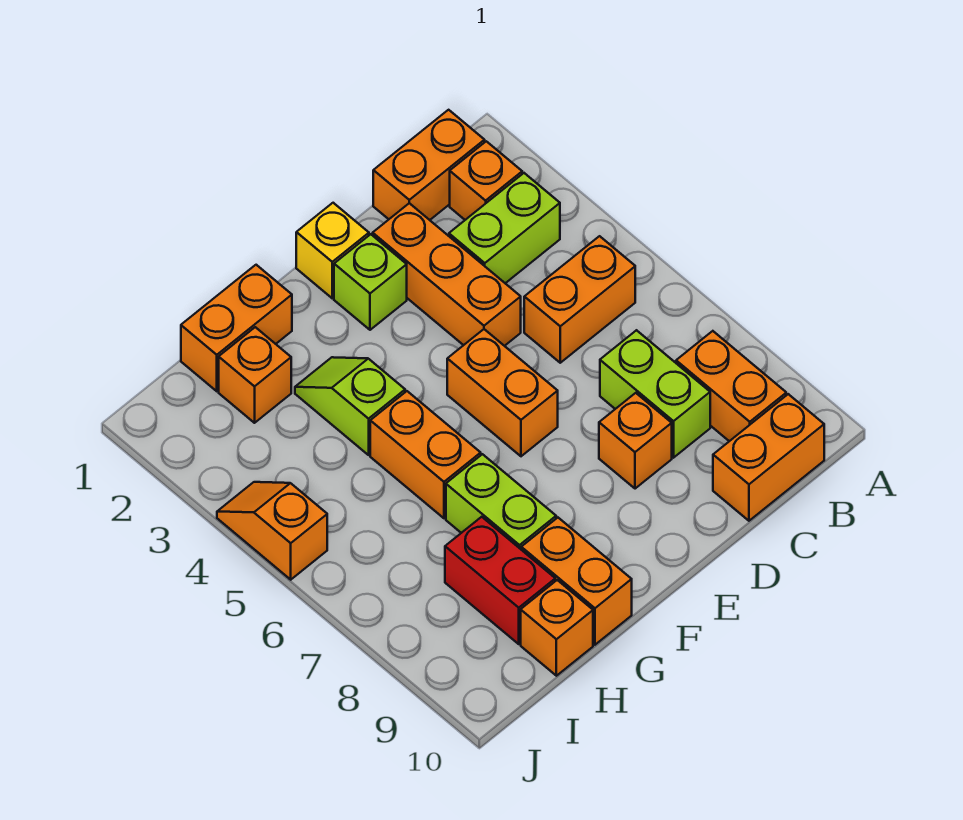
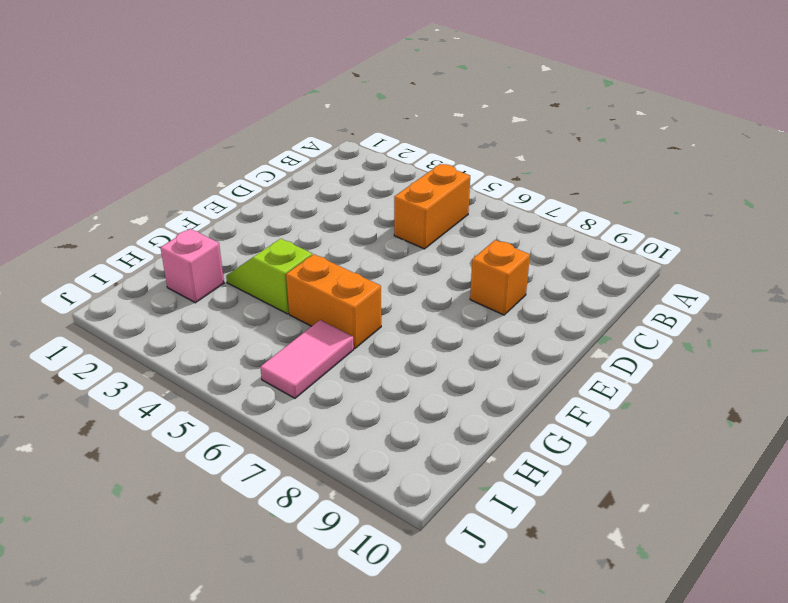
pink brick H2 level 1 -> orange brick H2 level 1
pink tile H6:I6 level 1 -> none
none -> orange brick B1:C1 level 1
none -> orange brick B2 level 1
none -> lime brick B3:C3 level 1

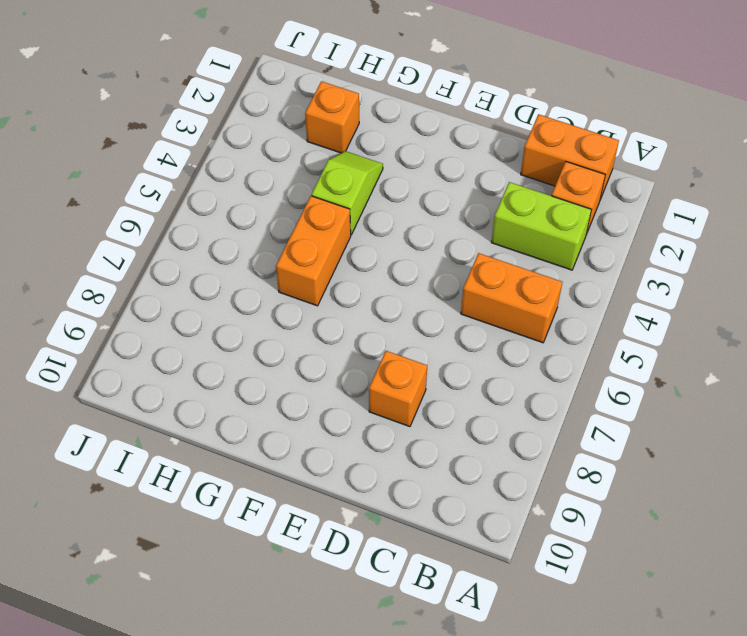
none -> orange brick B8:B9 level 1
none -> orange brick B10:C10 level 1
none -> lime brick C7:C8 level 1

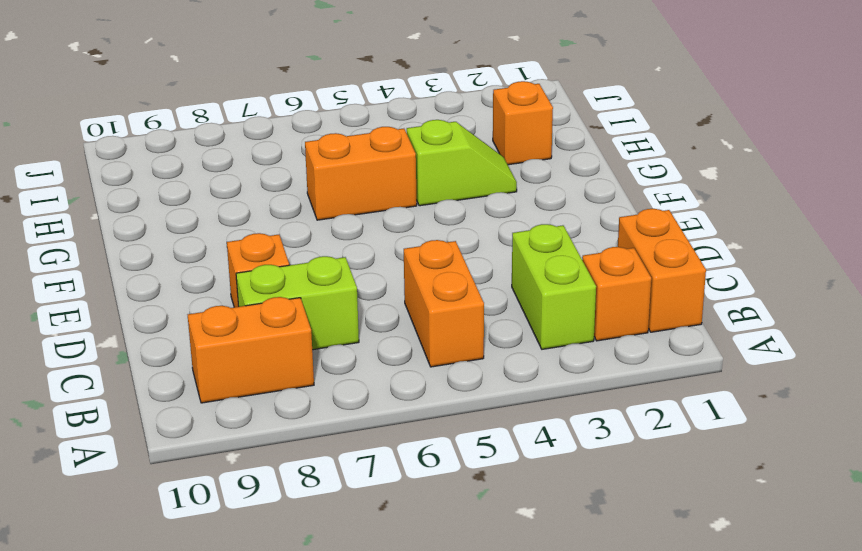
none -> orange brick B10:C10 level 1
none -> orange brick D2:D4 level 1
none -> yellow brick E1 level 1

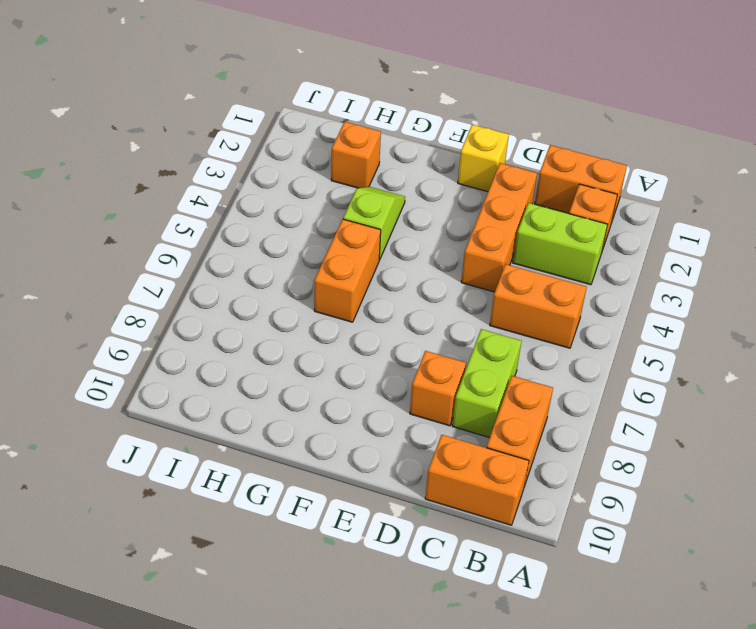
none -> lime brick E2 level 1
none -> orange brick E5:E6 level 1
none -> orange brick G1:H1 level 1

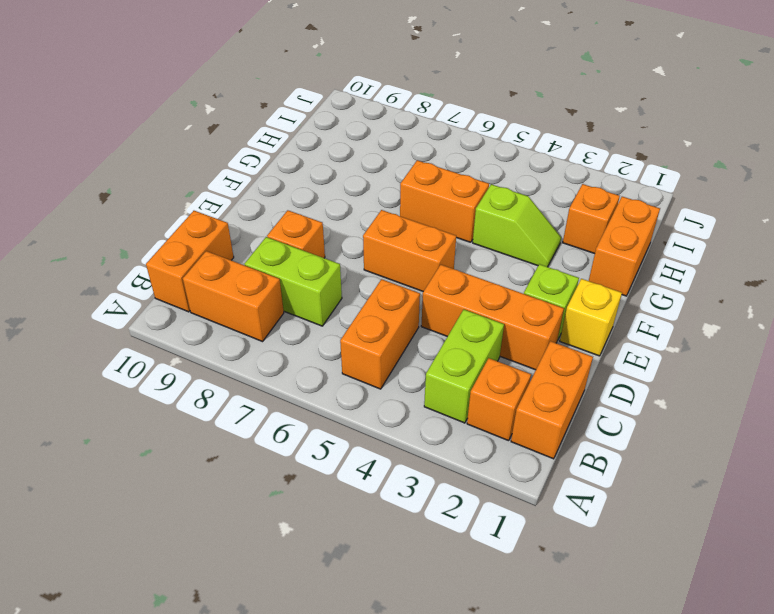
none -> lime brick G7:G8 level 1
none -> orange brick G9:G10 level 1
none -> red brick H8:H9 level 1

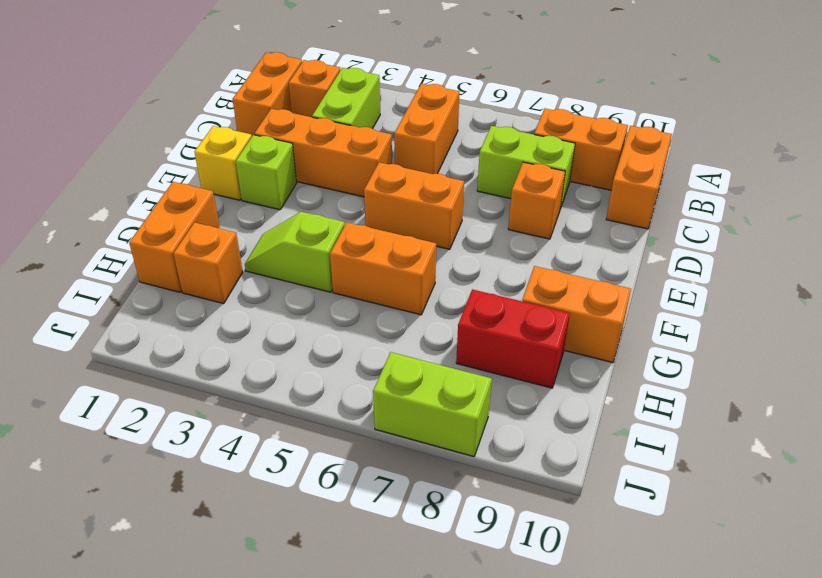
lime brick J7:J8 level 1 -> lime brick G7:G8 level 1
none -> orange brick H10 level 1
none -> orange slope J4:J5 level 1 top 5

